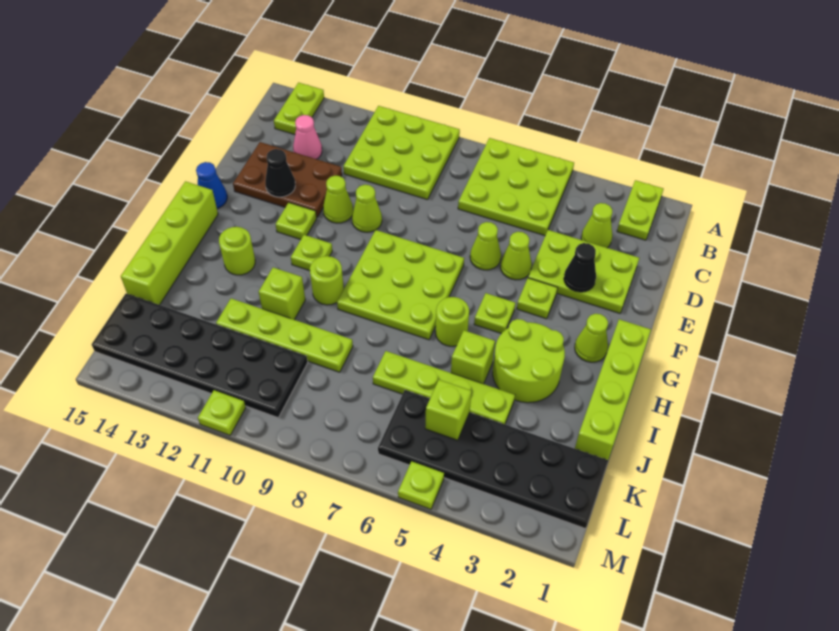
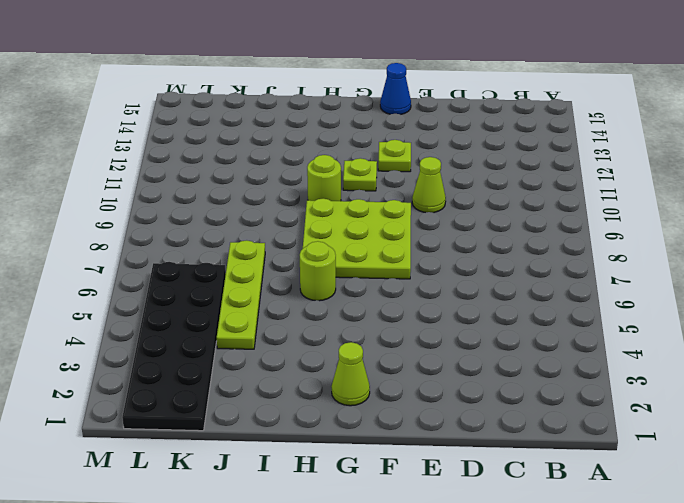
none -> lime plate A2:B2 level 1
none -> lime plate A5:C7 level 1
none -> lime plate A9:C11 level 1
none -> lime plate A14:B14 level 1

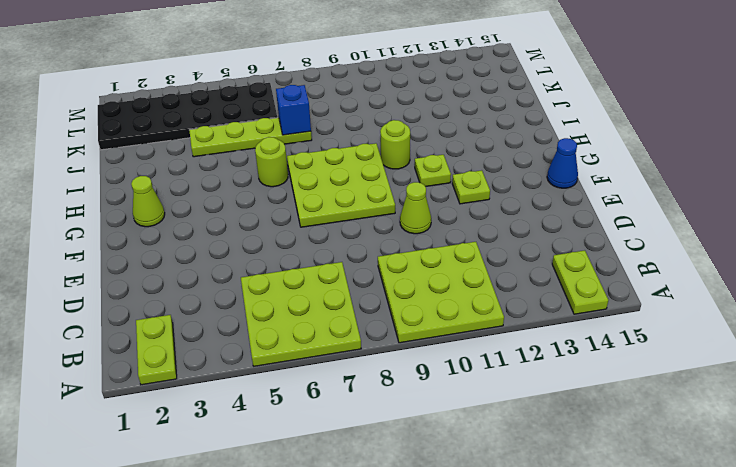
blue brick J7 level 2 -> none
none -> lime cone C3 level 1
none -> pink cone C13 level 1
none -> lime plate D2:E4 level 1
none -> brown plate D12:E14 level 1

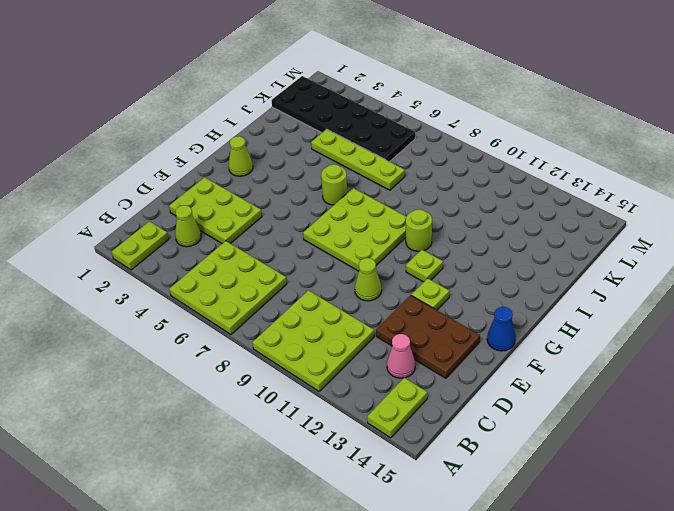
none -> lime cone E5 level 1
none -> lime cone E6 level 1
none -> lime cone E11 level 1
none -> lime plate F4 level 1

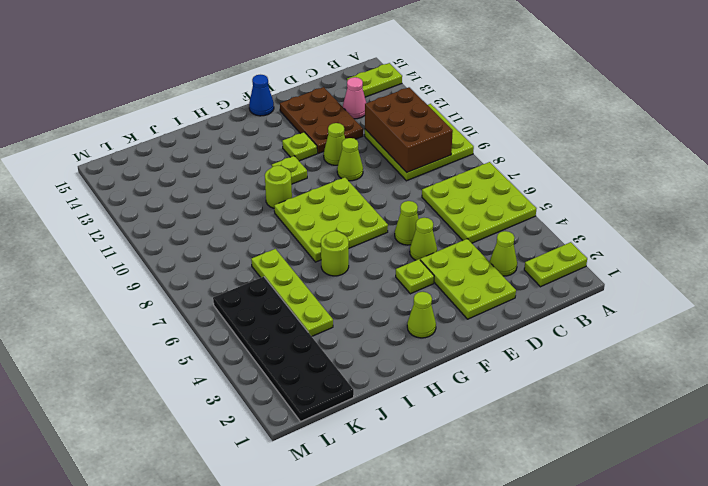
brown brick B9:C11 level 2 -> none
none -> lime brick G1:J1 level 1
none -> lime plate G5 level 1
none -> lime brick G15:J15 level 1
none -> lime round brick H3:I4 level 1

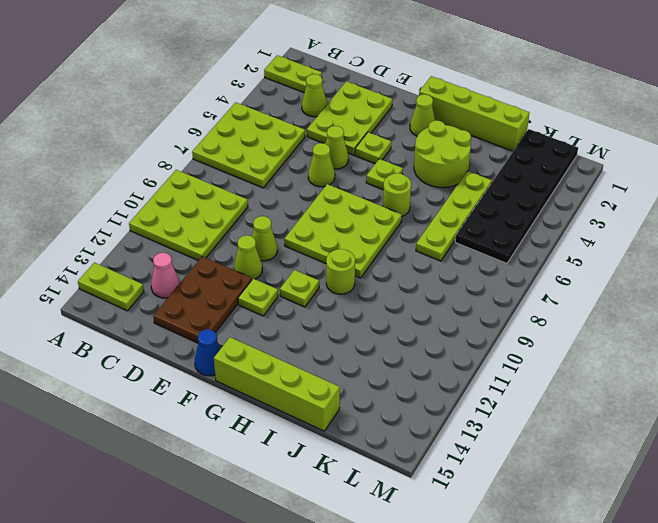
none -> lime round brick H13 level 1
none -> lime brick I5 level 1
none -> lime brick I11 level 1
none -> lime plate J9:J12 level 1

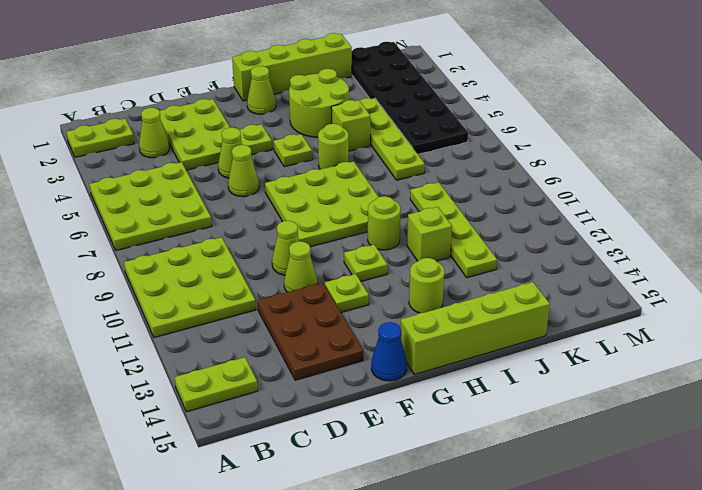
none -> pink cone C13 level 1
none -> black plate K10:L15 level 1
none -> lime plate M5 level 1
none -> lime plate M11 level 1

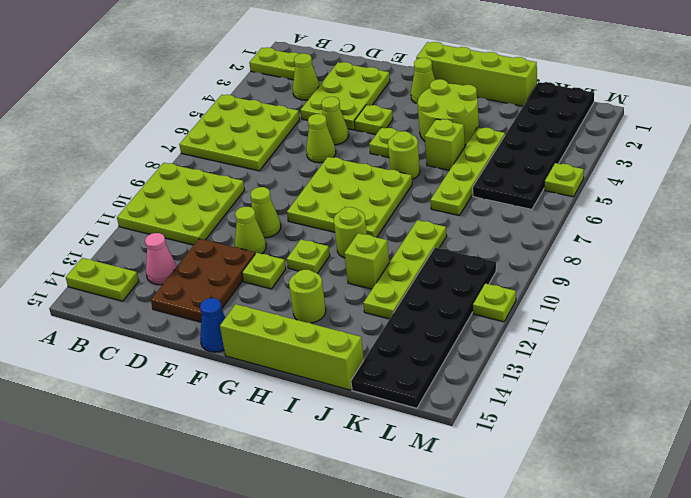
none -> black cone E3 level 2
none -> black cone E13 level 2
none -> lime brick K5 level 2

